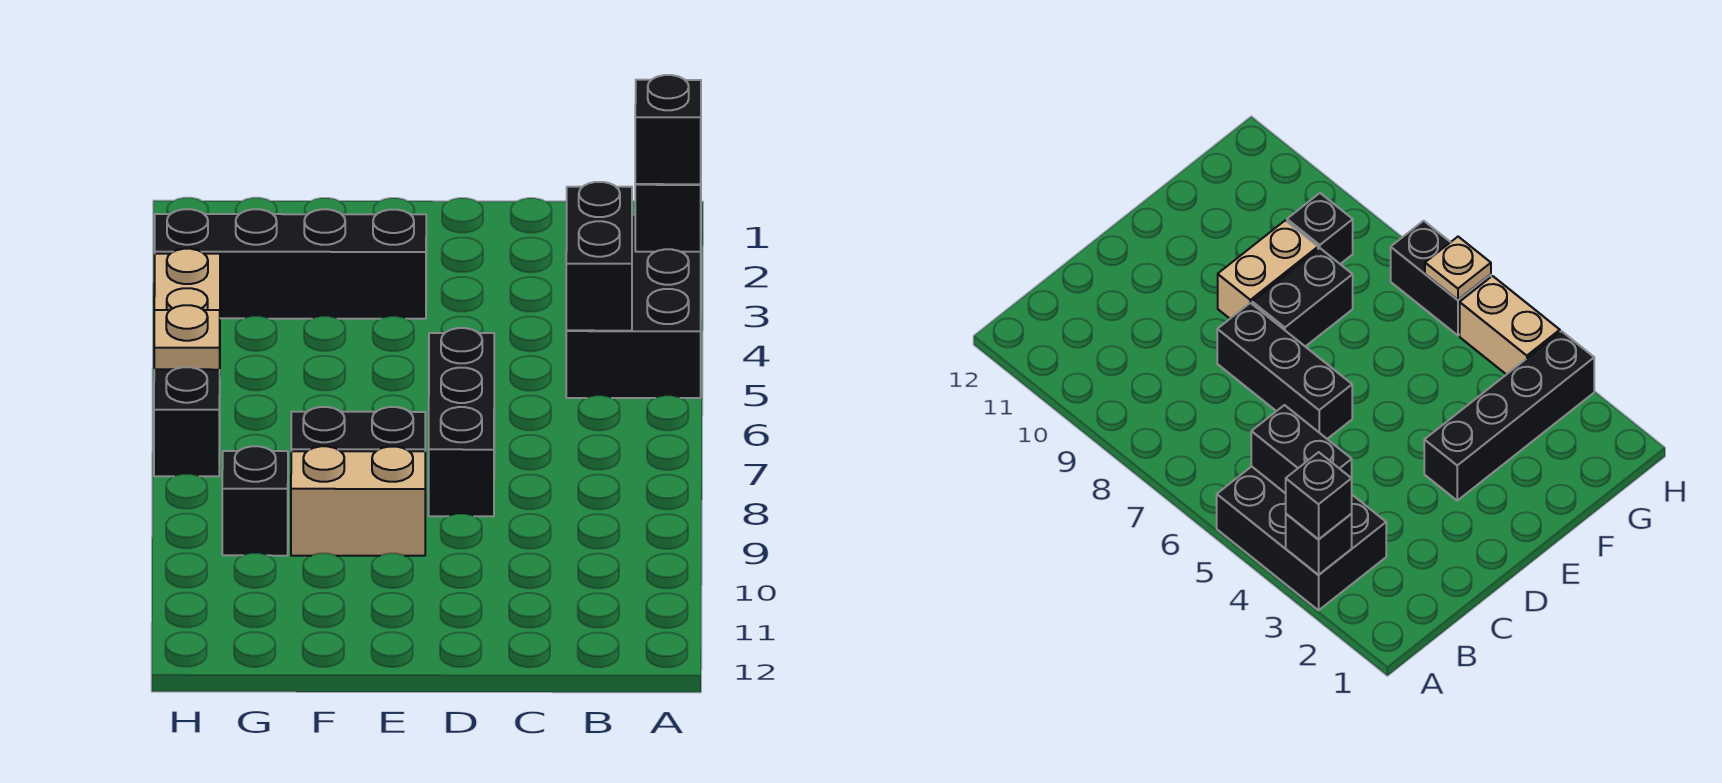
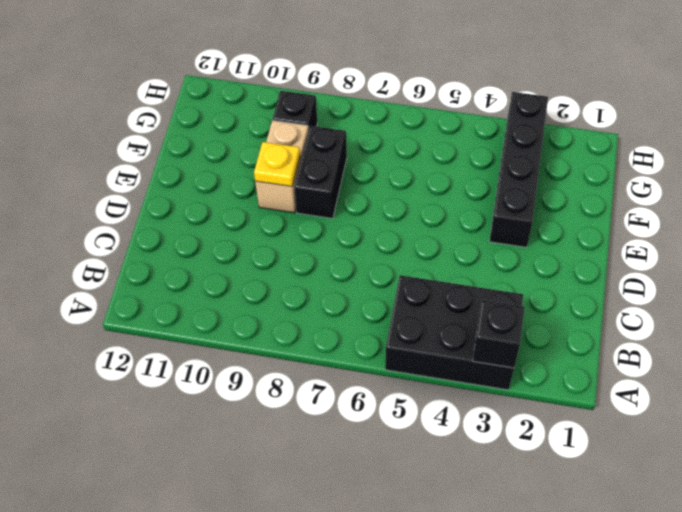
yellow plate E9 level 2 -> none
none -> black brick D6:D8 level 1
none -> tan brick H4:H5 level 1
none -> black brick H6:H7 level 1

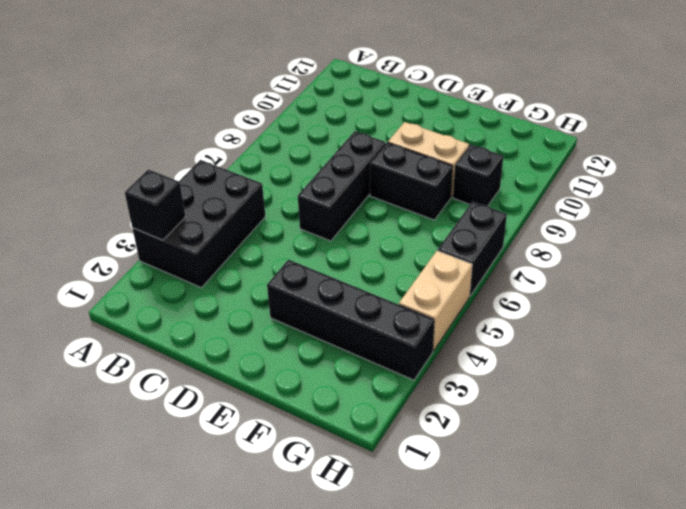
none -> black brick B4:B5 level 2
none -> tan plate H6 level 2
none -> black brick A3 level 3

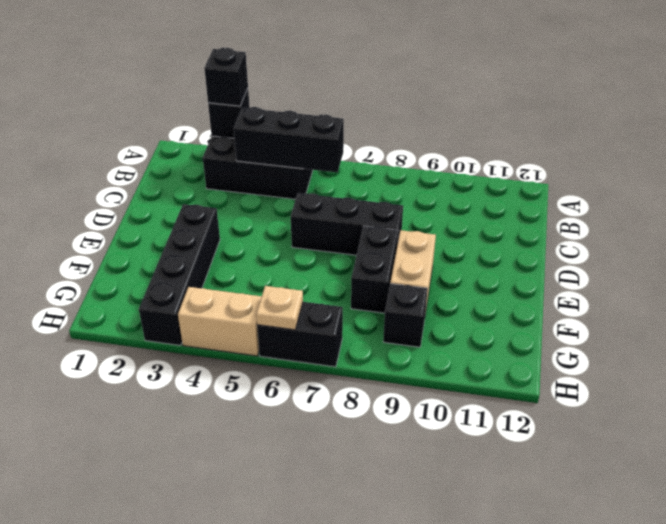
black brick B4:B6 level 2 -> black brick B4:B5 level 2

